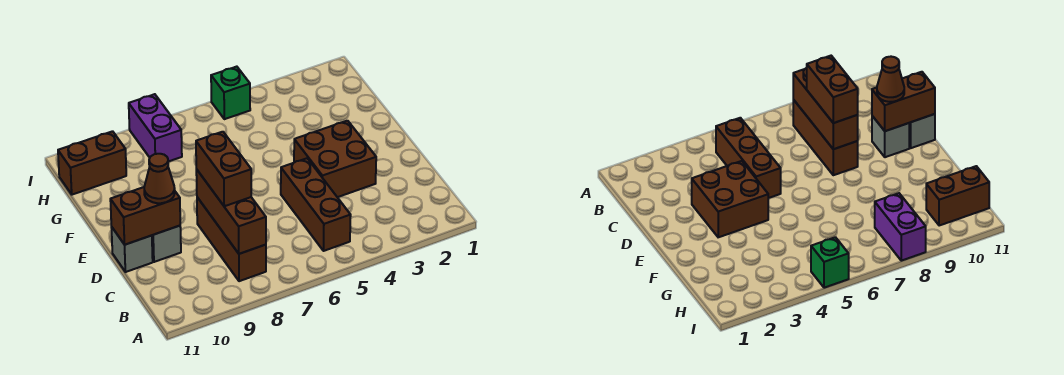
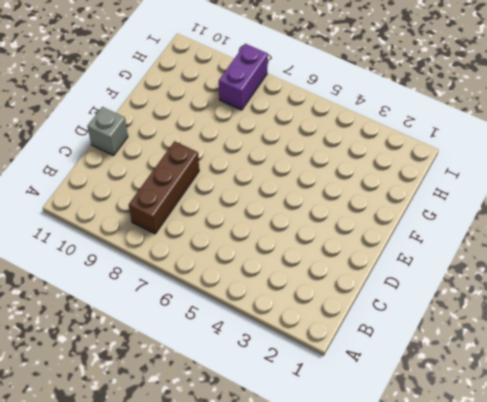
none -> brown brick B5:D5 level 1
none -> brown brick D3:E4 level 1
none -> grey brick D10 level 1

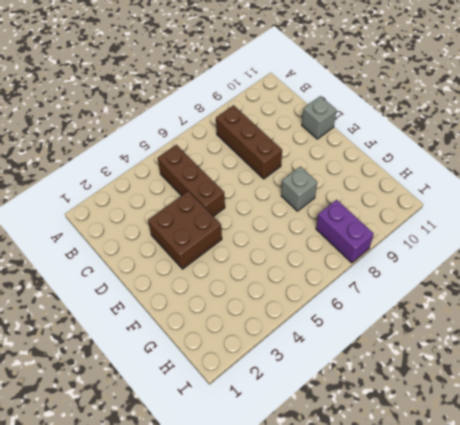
grey brick F8 level 1 -> grey brick D10 level 1
none -> brown brick H10:H11 level 1
none -> green brick I5 level 1
none -> brown brick B8:D8 level 2

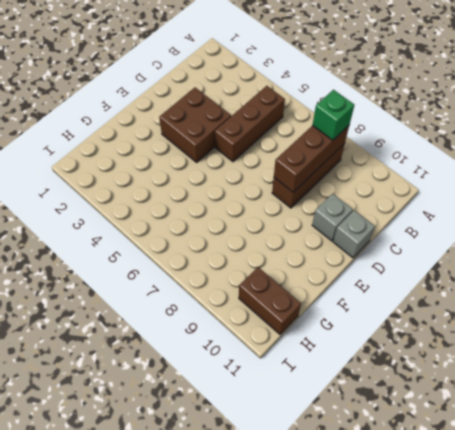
green brick B8 level 3 -> green brick I5 level 1
none -> purple brick H8:I8 level 1
none -> brown brick D10:D11 level 2
none -> brown brick C8:D8 level 3

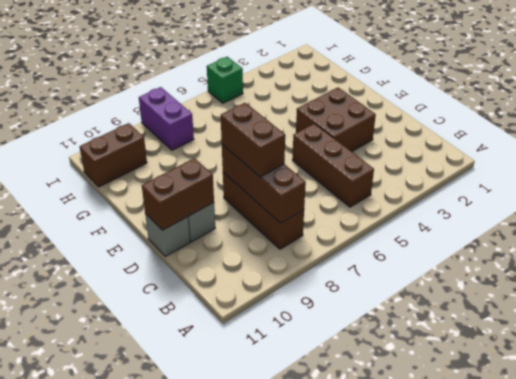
none -> brown cone D10 level 3

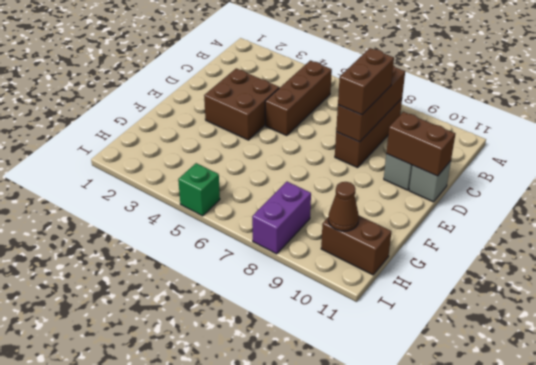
brown cone H10 level 2 -> brown cone D10 level 3

